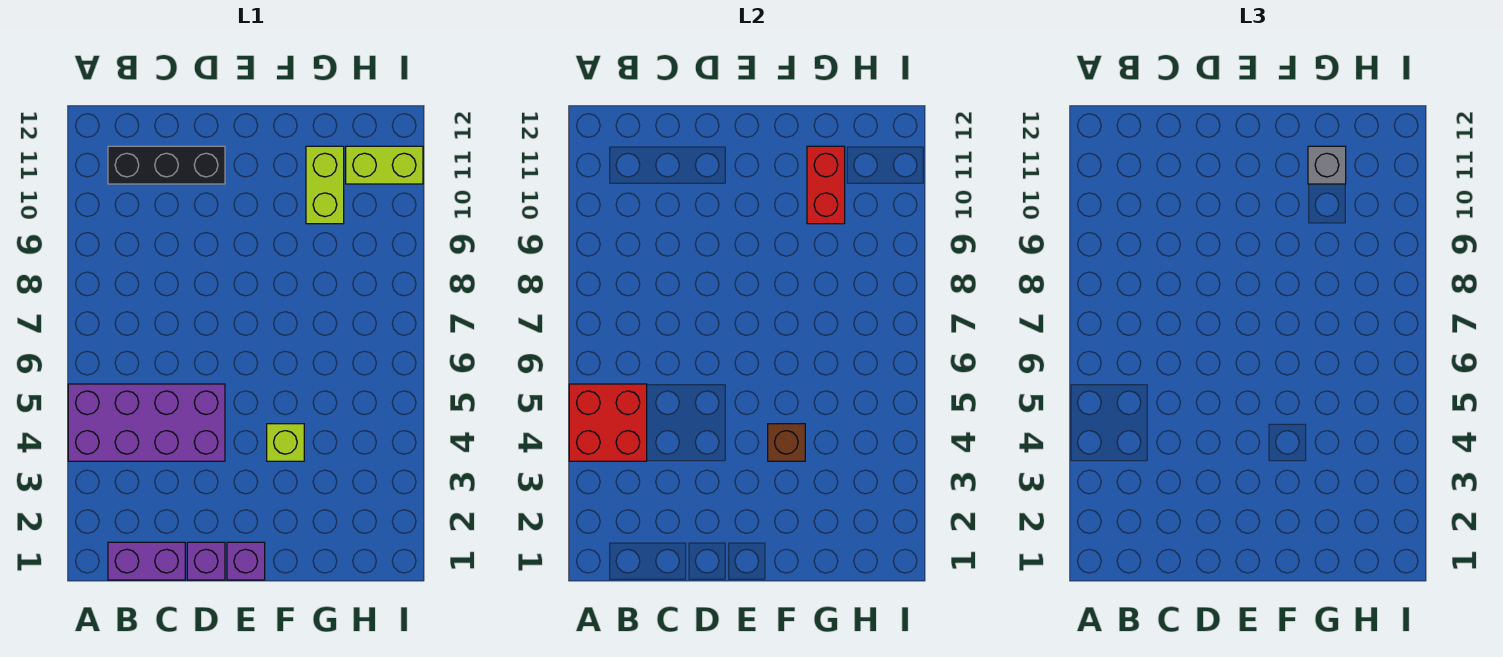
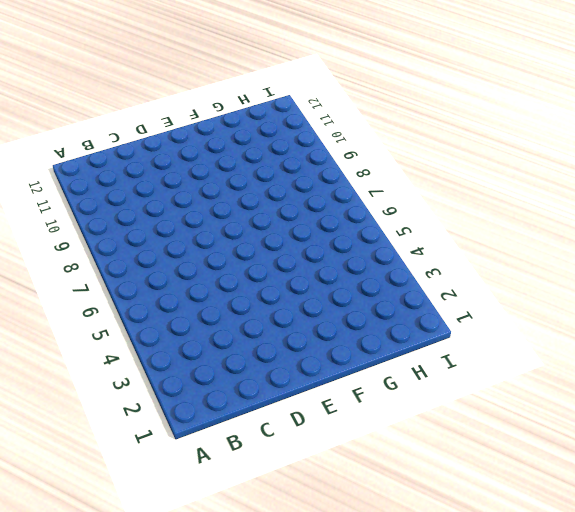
none -> purple brick A4:D5 level 1
none -> purple brick B1:C1 level 1
none -> black brick B11:D11 level 1

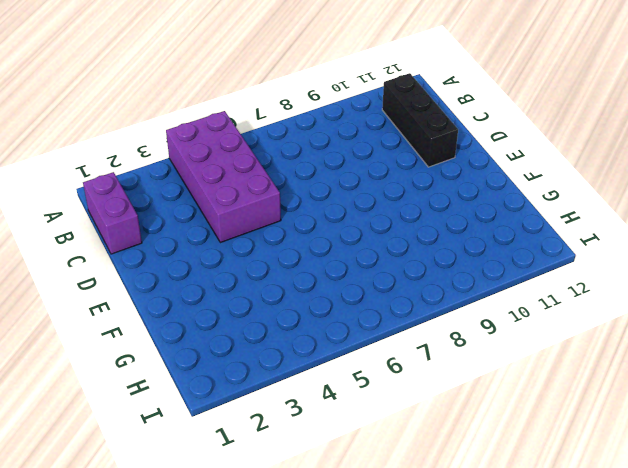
none -> purple brick D1 level 1
none -> purple brick E1 level 1
none -> lime brick F4 level 1

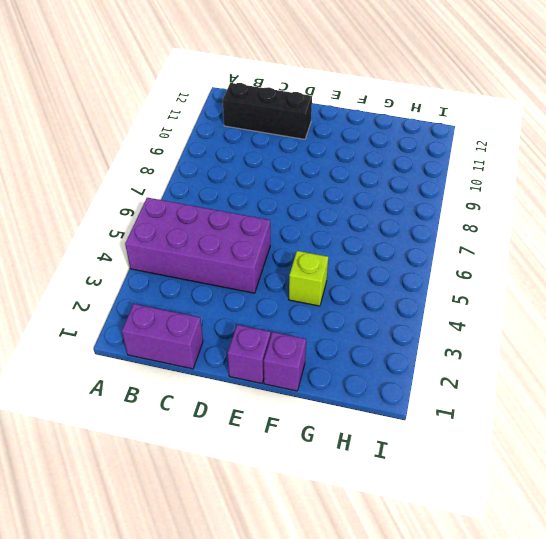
purple brick F1 level 1 -> purple brick D1 level 1
none -> lime brick G10:G11 level 1
none -> lime brick H11:I11 level 1
none -> red brick A4:B5 level 2

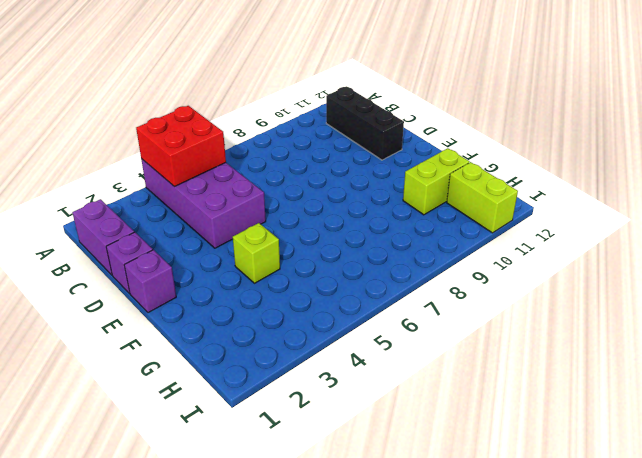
none -> brown brick F4 level 2
none -> red brick G10:G11 level 2
none -> grey brick G11 level 3

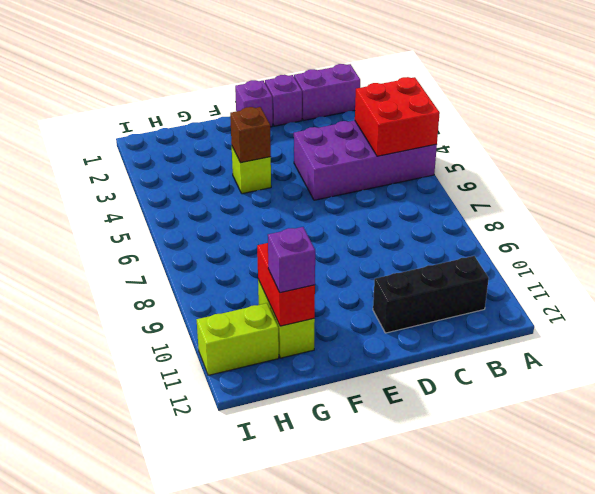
purple brick G11 level 3 -> grey brick G11 level 3

